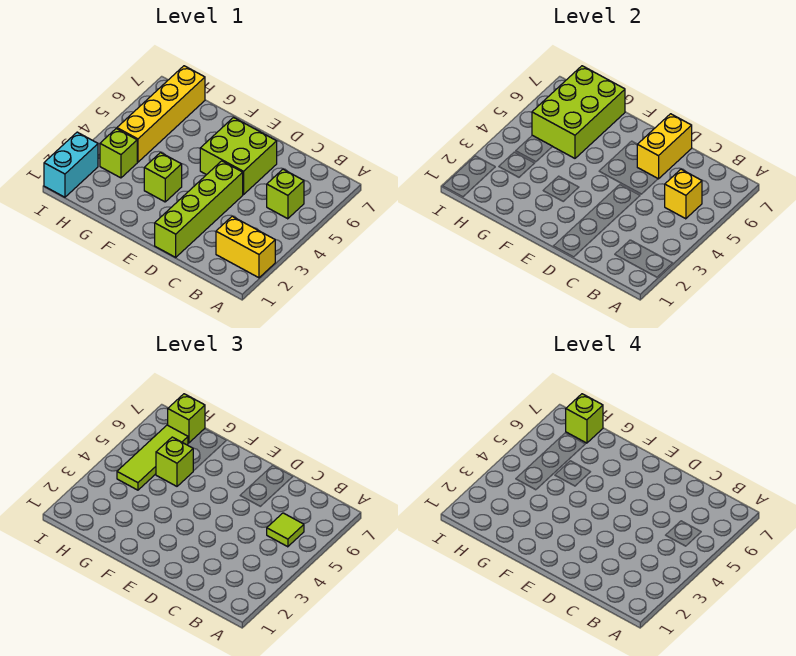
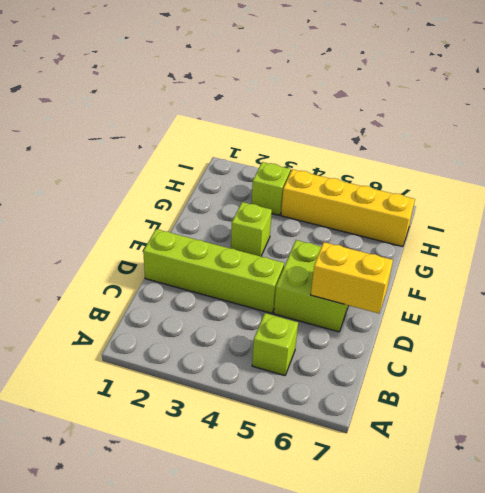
none -> yellow brick A2:B2 level 1
none -> cyan brick I1:I2 level 1
none -> yellow brick B5 level 2

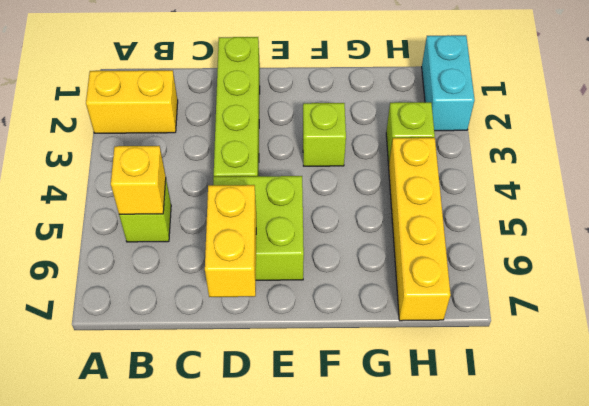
none -> lime brick G5:H7 level 2
none -> lime tile B5 level 3
none -> lime brick G5 level 3

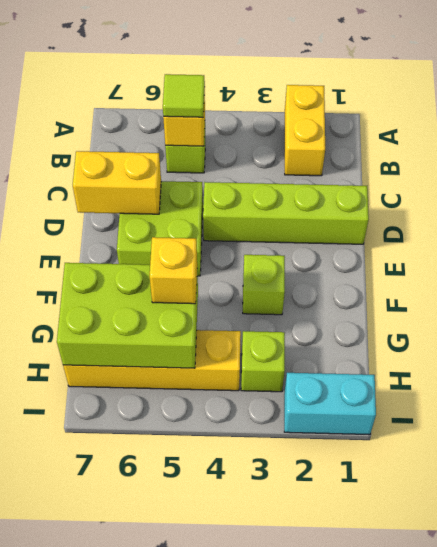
yellow brick G5 level 3 -> lime brick G5 level 3
none -> lime tile H4:H6 level 3
none -> lime brick H7 level 3
none -> lime brick H7 level 4

